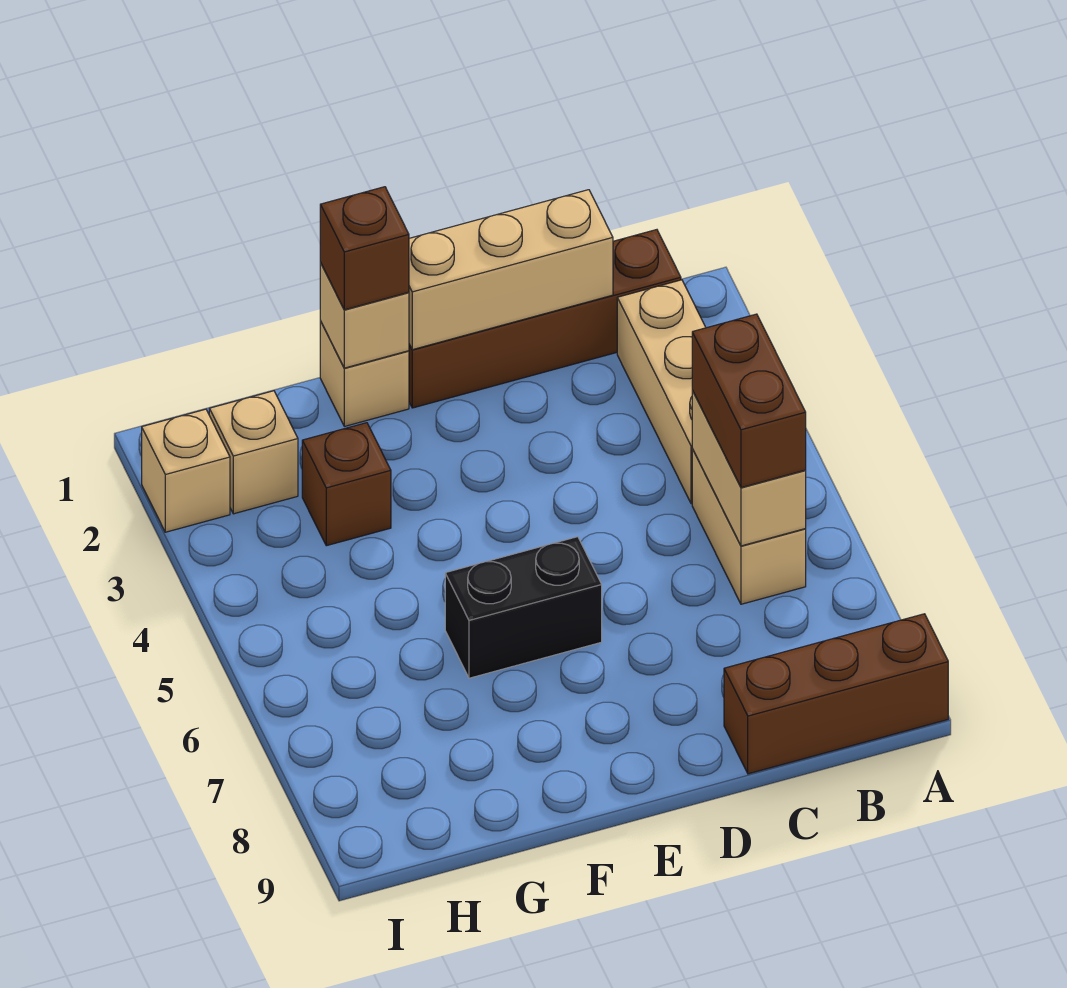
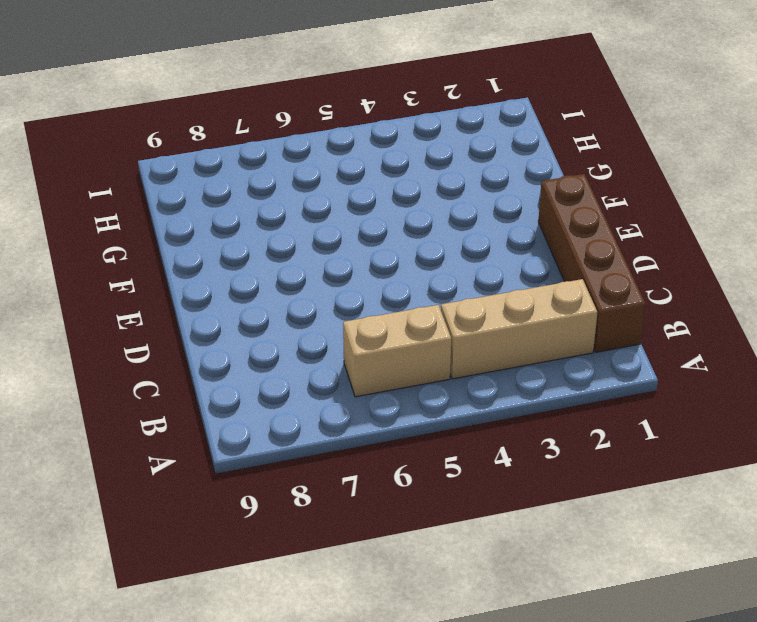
none -> brown brick A9:C9 level 1
none -> black brick E6:F6 level 1
none -> tan brick F1 level 1

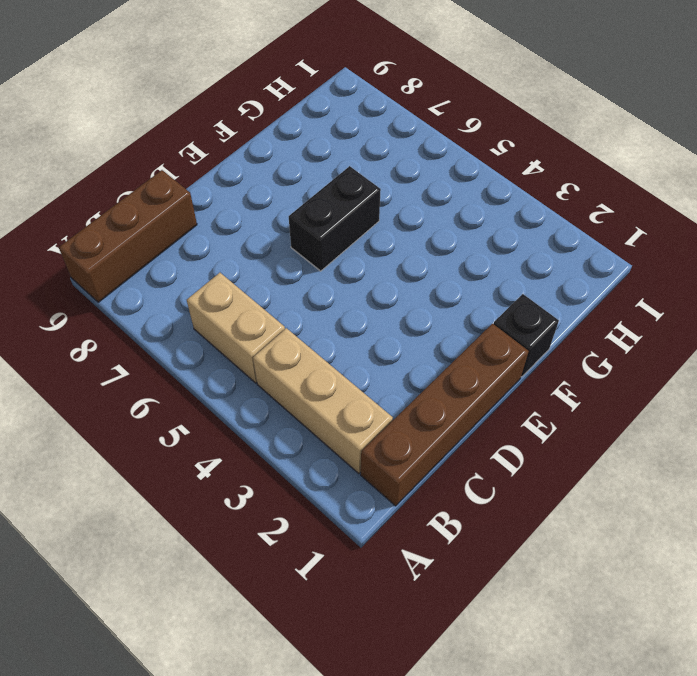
black brick F1 level 1 -> tan brick F1 level 1
none -> brown brick G3 level 1
none -> tan brick H2 level 1
none -> tan brick I2 level 1

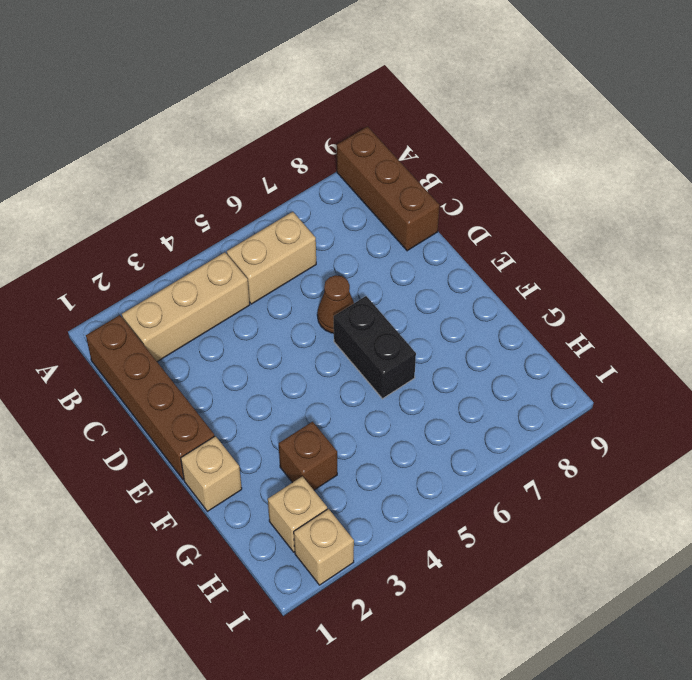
brown cone D6 level 1 -> none
none -> tan brick B5:B6 level 2
none -> tan brick C1:E1 level 2
none -> tan brick F1 level 2

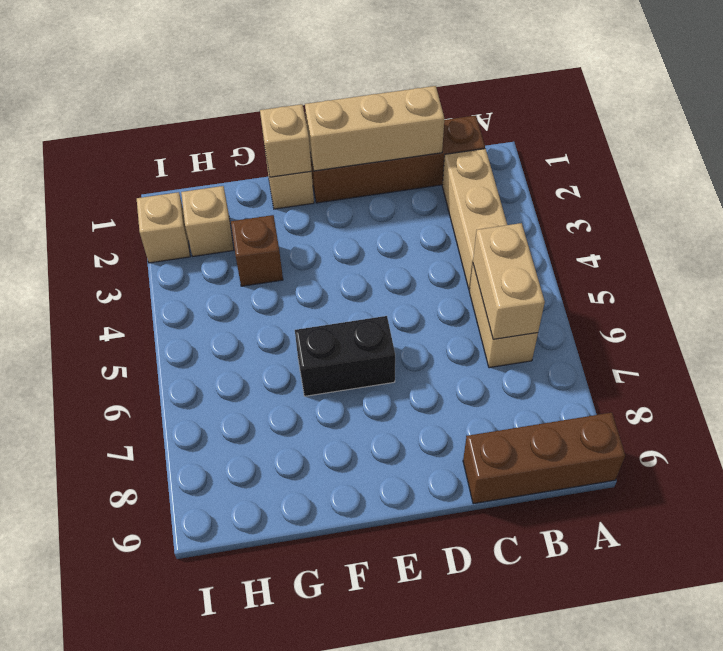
none -> brown brick B5:B6 level 3
none -> brown brick F1 level 3

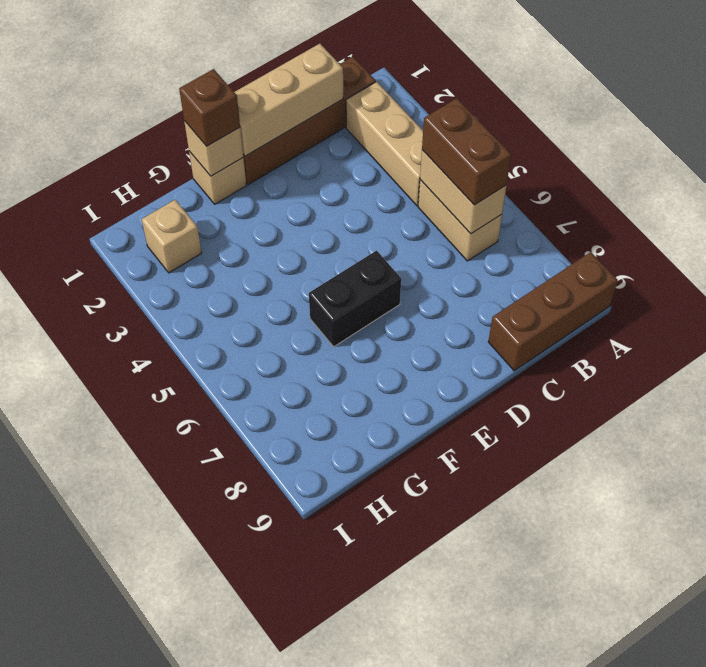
none -> brown brick G3 level 1
none -> tan brick I2 level 1

